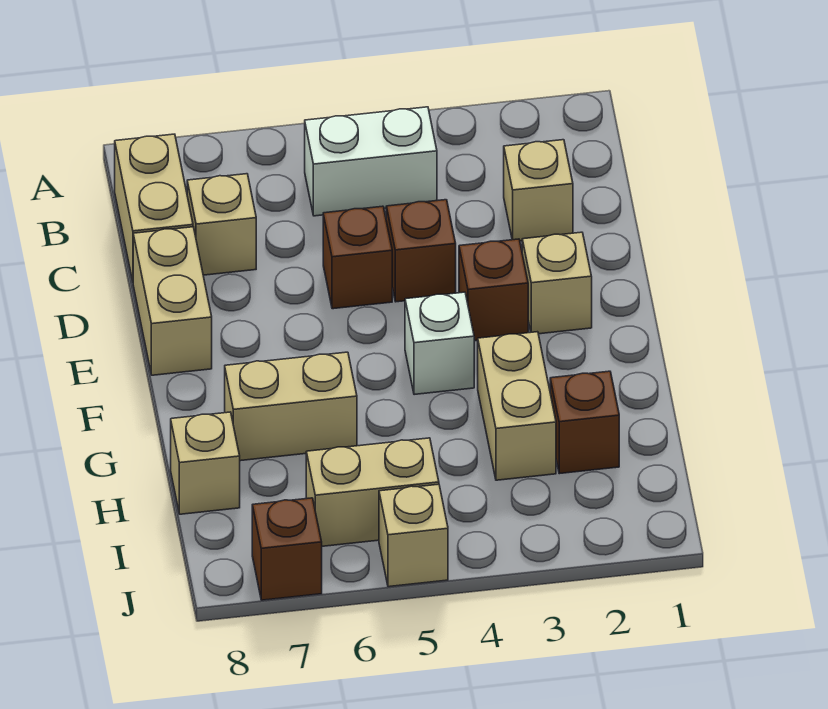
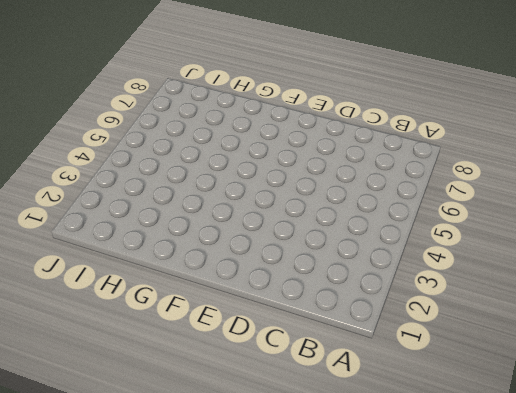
none -> white brick B4:B5 level 1
none -> tan brick B8:C8 level 1
none -> tan brick C2 level 1

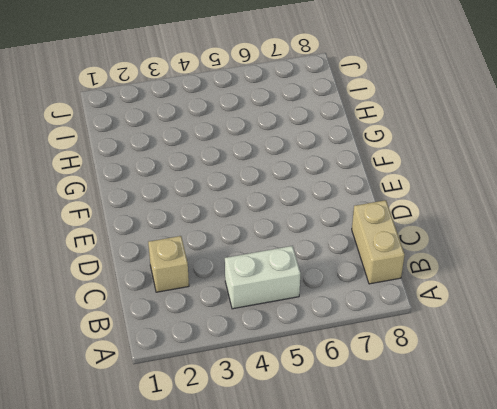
none -> tan brick C7 level 1
none -> brown brick D4 level 1
none -> brown brick D5 level 1

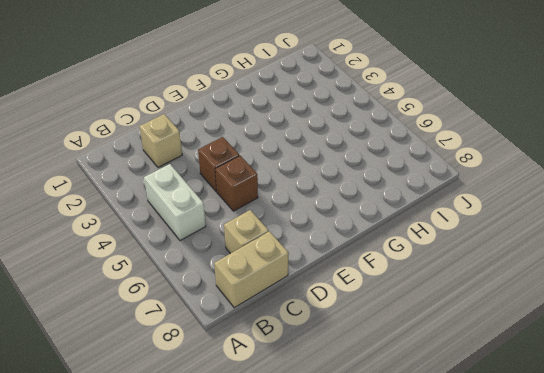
none -> tan brick D8:E8 level 1
none -> tan brick E2 level 1
none -> brown brick E3 level 1

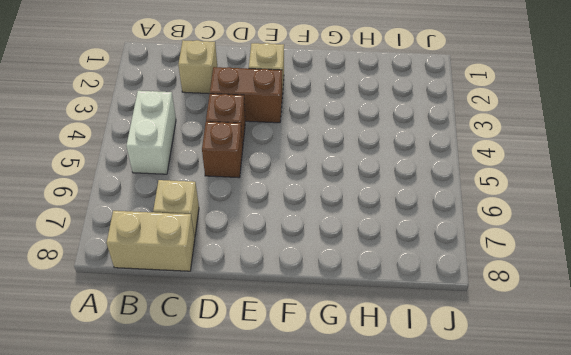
brown brick D3:E3 level 1 -> brown brick E3 level 1
none -> tan brick D8:E8 level 1
none -> white brick F4 level 1
none -> tan brick G3:H3 level 1

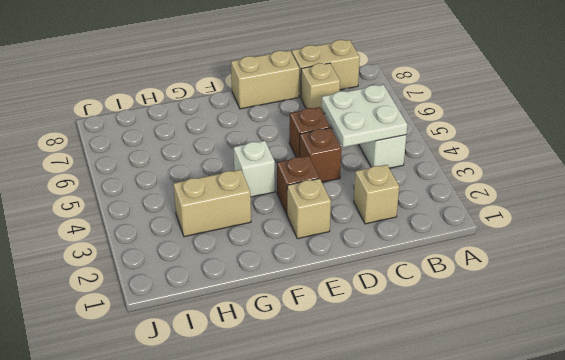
white plate B4:C5 level 2 -> none
none -> tan brick G6:G7 level 1
none -> brown brick H2 level 1
none -> tan brick H8 level 1

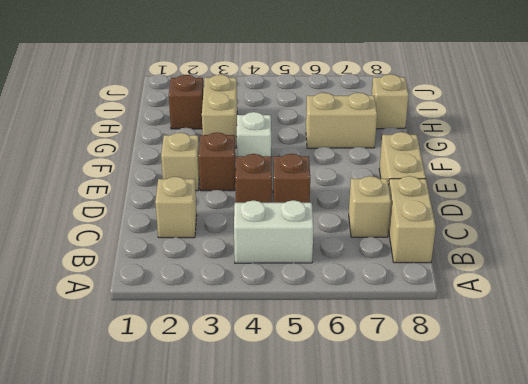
none -> tan brick I5:I6 level 1
none -> tan brick J5 level 1
none -> brown brick J7 level 1

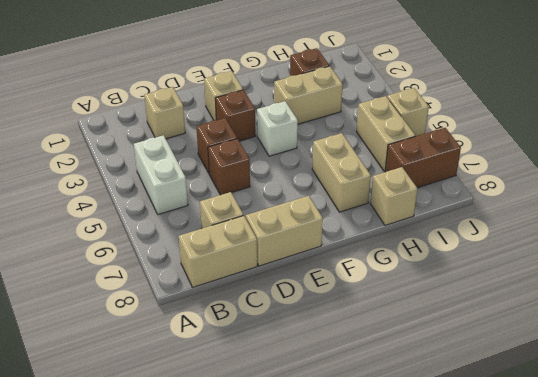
brown brick I7:J7 level 1 -> brown brick J7 level 1

